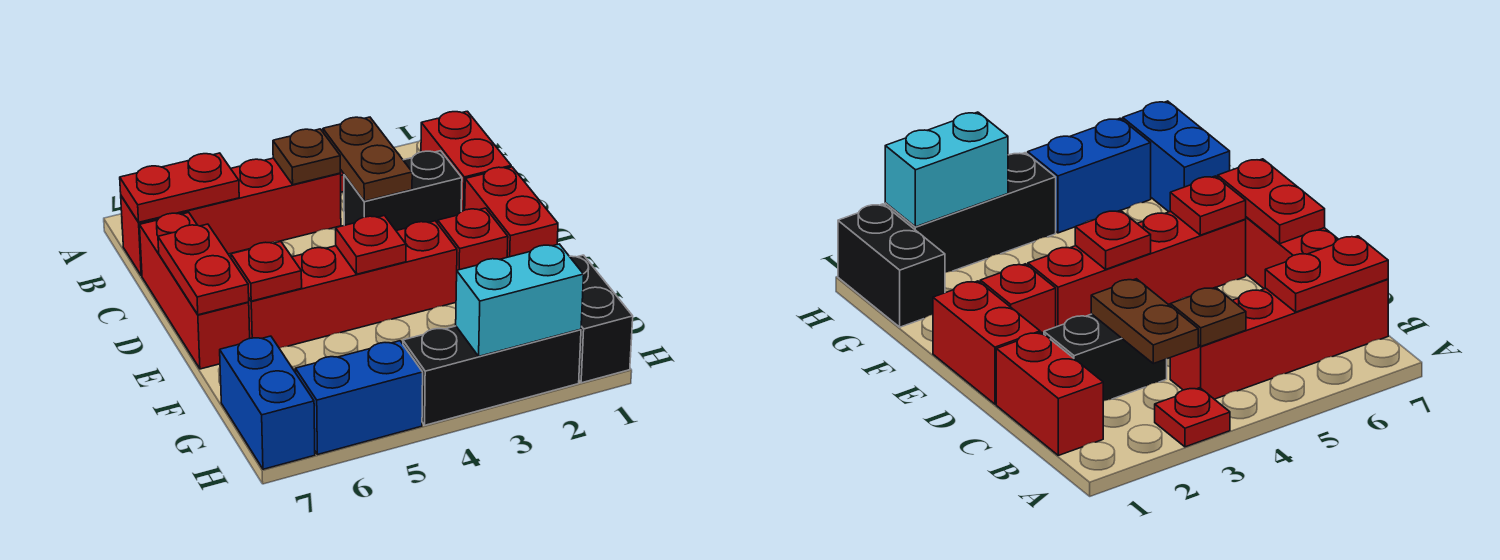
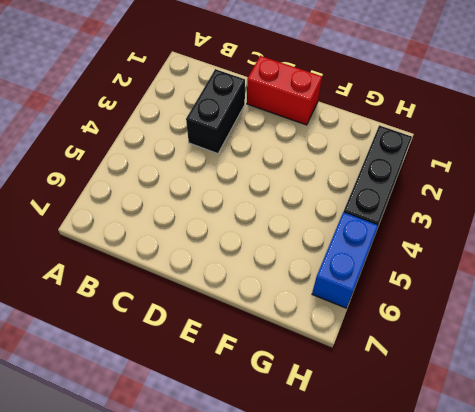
none -> red plate A3 level 1
none -> red brick B1:C1 level 1
none -> red brick B4:B7 level 1

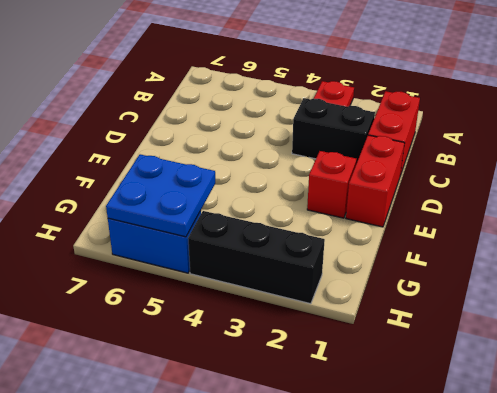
blue plate G5:H6 level 2 -> none
none -> red brick B4:B7 level 1
none -> red brick C7:E7 level 1
none -> red brick E3:E6 level 1

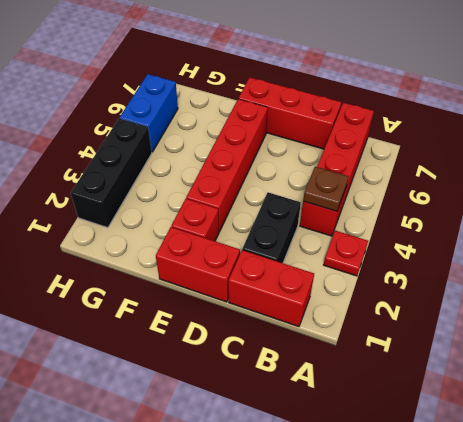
none -> black brick G1:H1 level 1
none -> blue brick G7:H7 level 1
none -> brown plate B3:C3 level 2

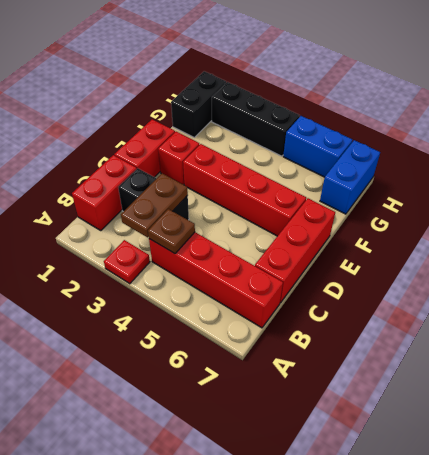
none -> red plate B6:B7 level 2
none -> red plate D7:E7 level 2
none -> red plate E4 level 2

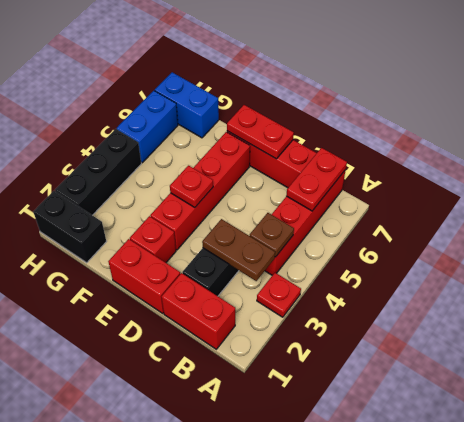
none -> red plate E6 level 2
none -> cyan brick H2:H3 level 2

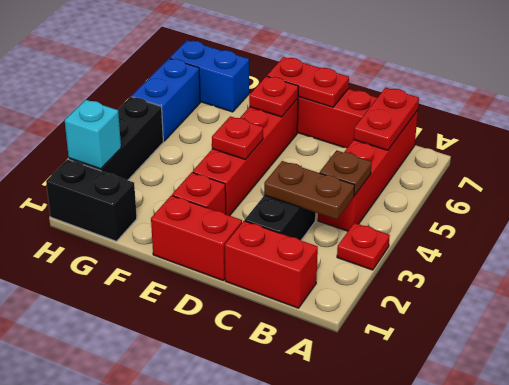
cyan brick H2 level 2 -> cyan brick H2:H3 level 2

